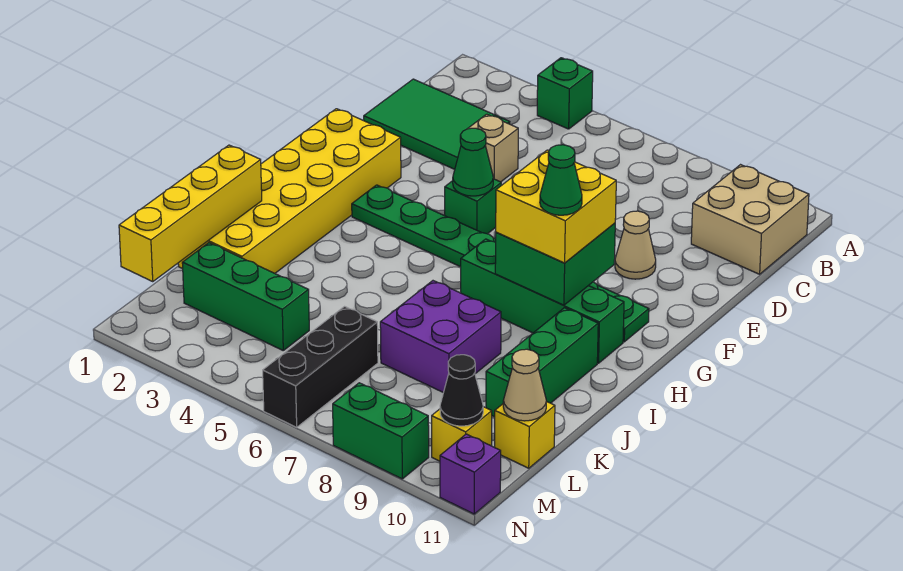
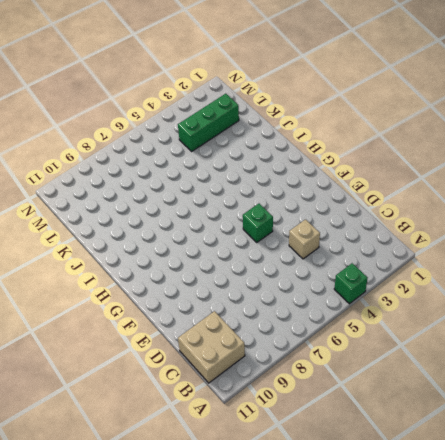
none -> green tile C1:D3 level 1
none -> tan cone E9 level 1
none -> yellow brick F1:K2 level 1

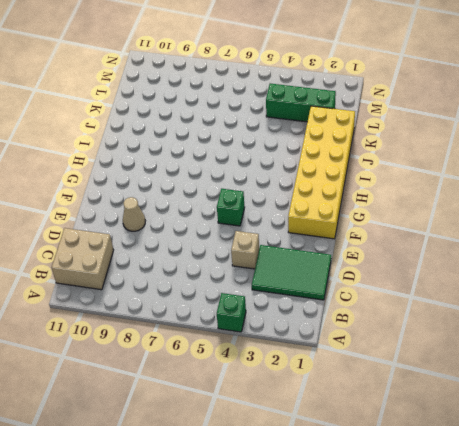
none -> green plate G3:G10 level 1
none -> green brick H7:H10 level 1
none -> green brick I10:K10 level 1

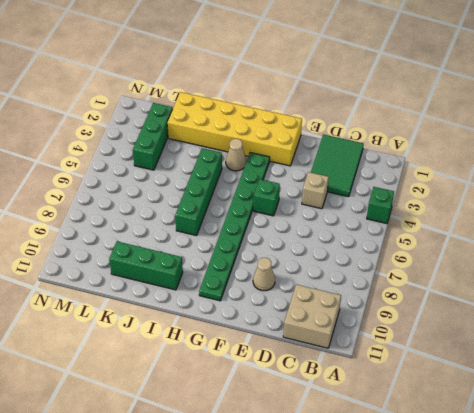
tan cone H3 level 1 -> tan cone L11 level 2
green brick I4:I7 level 1 -> green brick H7:H10 level 1
none -> purple brick J7:K8 level 1
none -> black brick L6:N6 level 1
none -> yellow brick L11 level 1

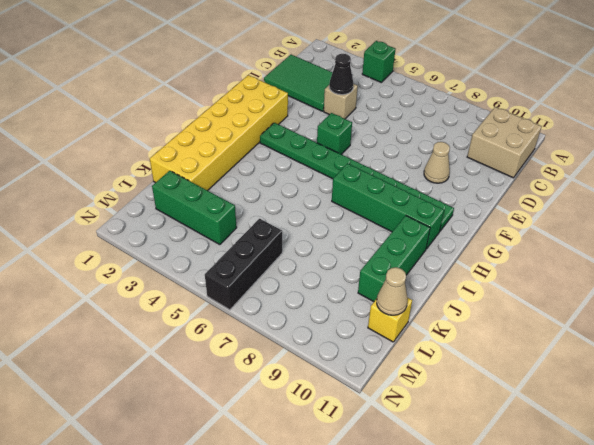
black cone D4 level 2 -> black cone M10 level 2
none -> purple brick J7:K8 level 1
none -> yellow brick M10 level 1
none -> green brick N8:N9 level 1

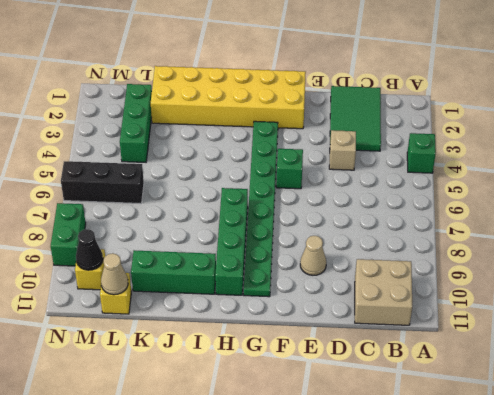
none -> purple brick J7:K8 level 1
none -> purple brick N11 level 1
none -> green cone F5 level 2

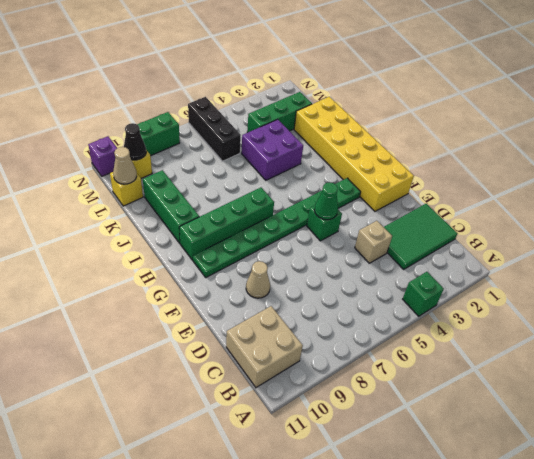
purple brick J4:K5 level 1 -> purple brick J7:K8 level 1
none -> green brick G8:H9 level 2
none -> yellow brick J1:M1 level 2
none -> yellow brick G8:H9 level 3

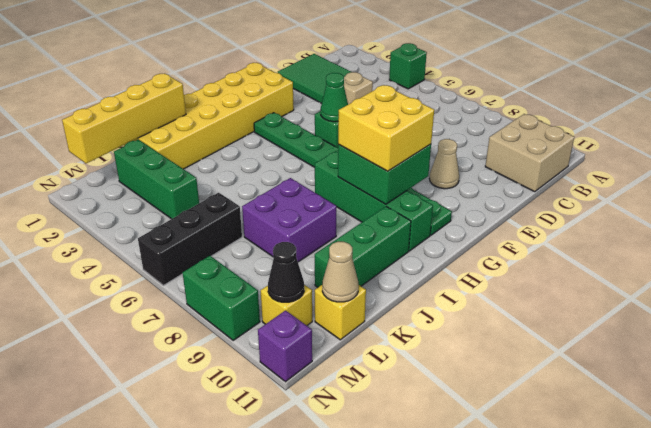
none -> green cone H9 level 4

